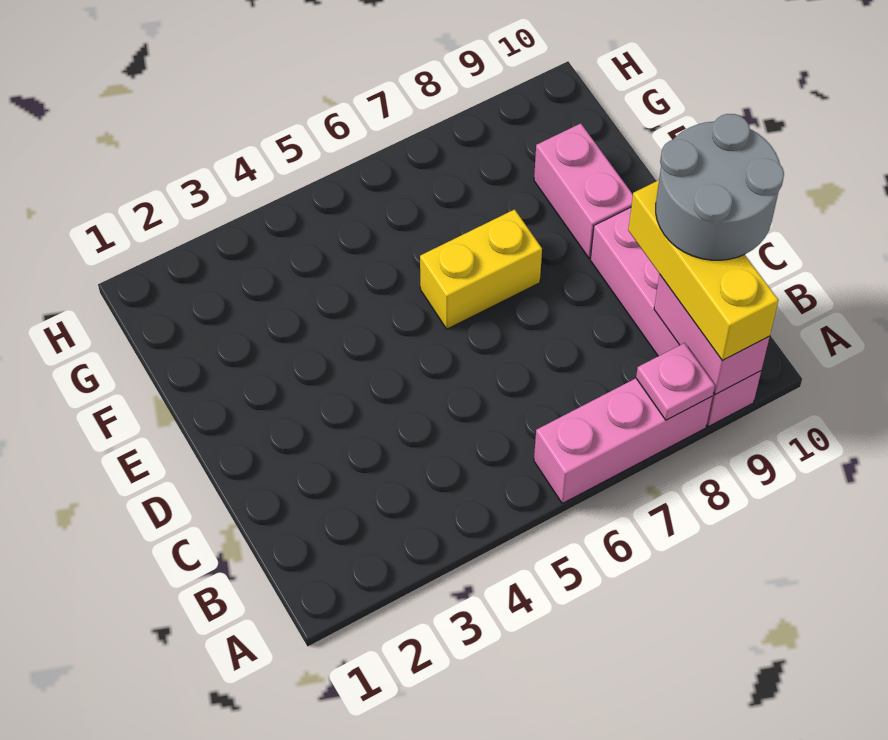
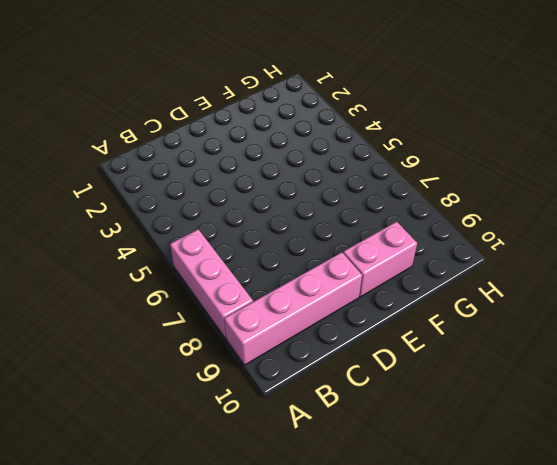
none -> yellow brick E6:E7 level 1
none -> pink plate A8 level 2

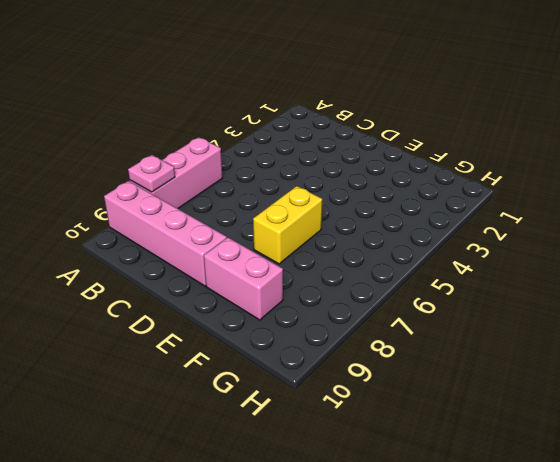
none -> pink brick A9:B9 level 2
none -> yellow brick A9:C9 level 3

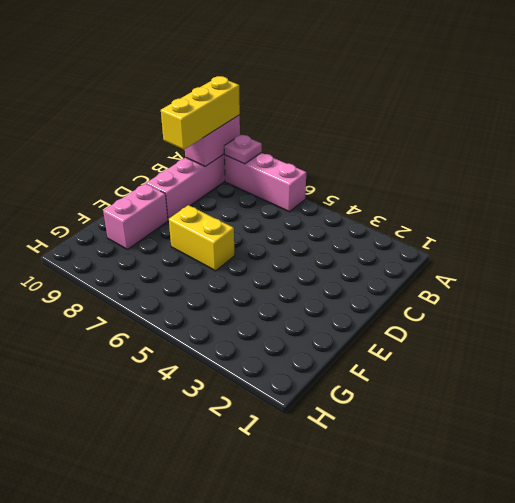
none -> grey round brick B9:C10 level 4

